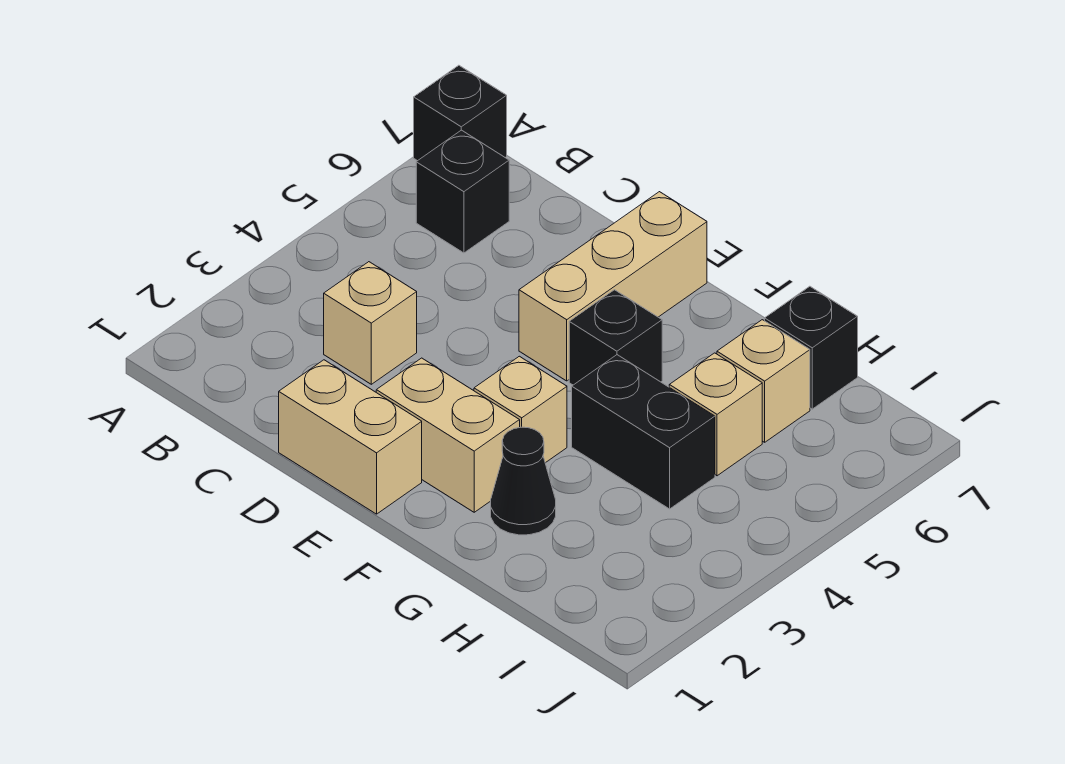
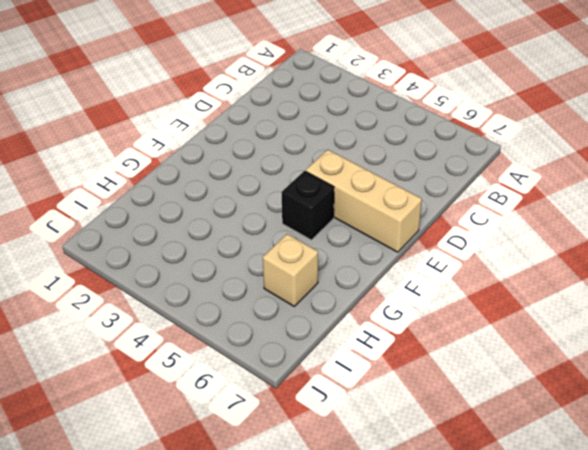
none -> black brick A7 level 1
none -> black brick B6 level 1
none -> tan brick C3 level 1

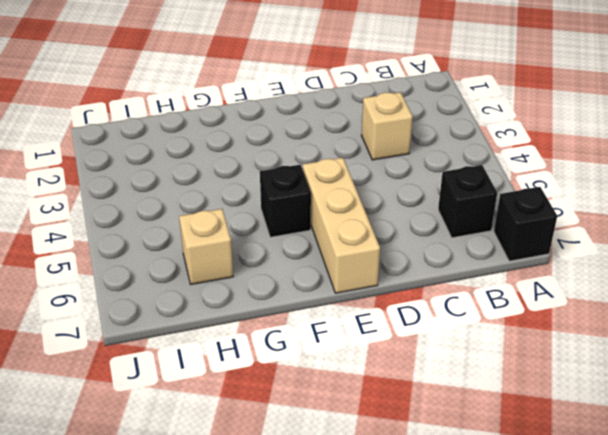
none -> tan brick D1:E1 level 1
none -> tan brick E2:F2 level 1
none -> tan brick F3 level 1

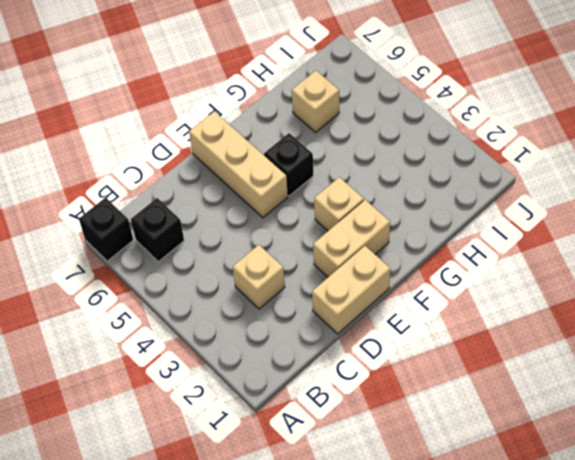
none -> black cone G2 level 1
none -> black brick G4:H4 level 1
none -> tan brick H5 level 1

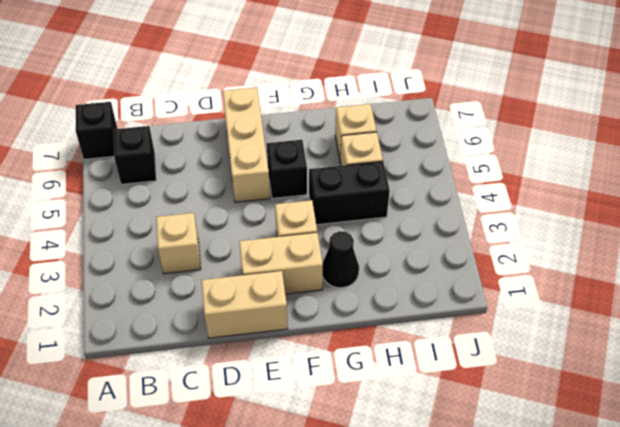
none -> black brick H7 level 1

